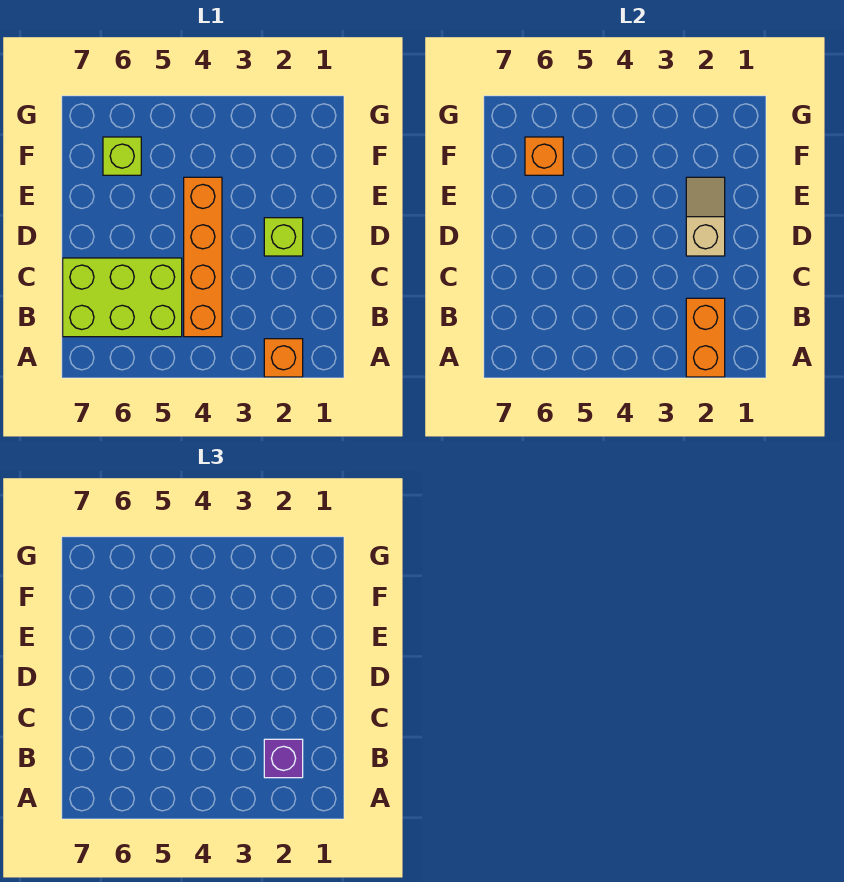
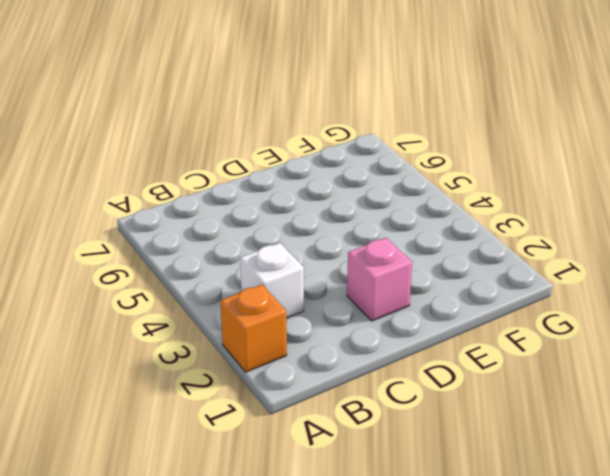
white brick B3 level 1 -> none
pink brick D2 level 1 -> lime brick D2 level 1
none -> orange brick B4:E4 level 1
none -> lime brick B5:C7 level 1

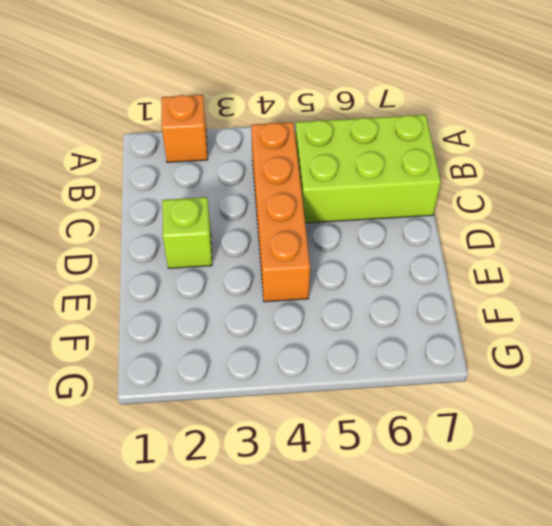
none -> lime brick F6 level 1
none -> orange brick A2:B2 level 2

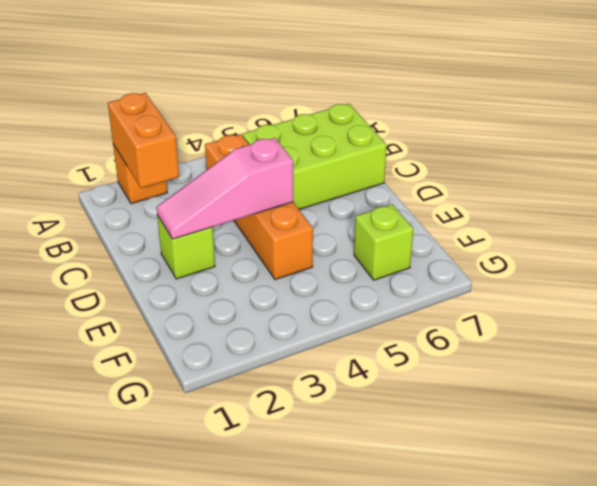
pink slope D2:D4 level 2 top 4 -> tan slope D2:E2 level 2 top D
none -> orange brick F6 level 2
none -> purple brick B2 level 3

